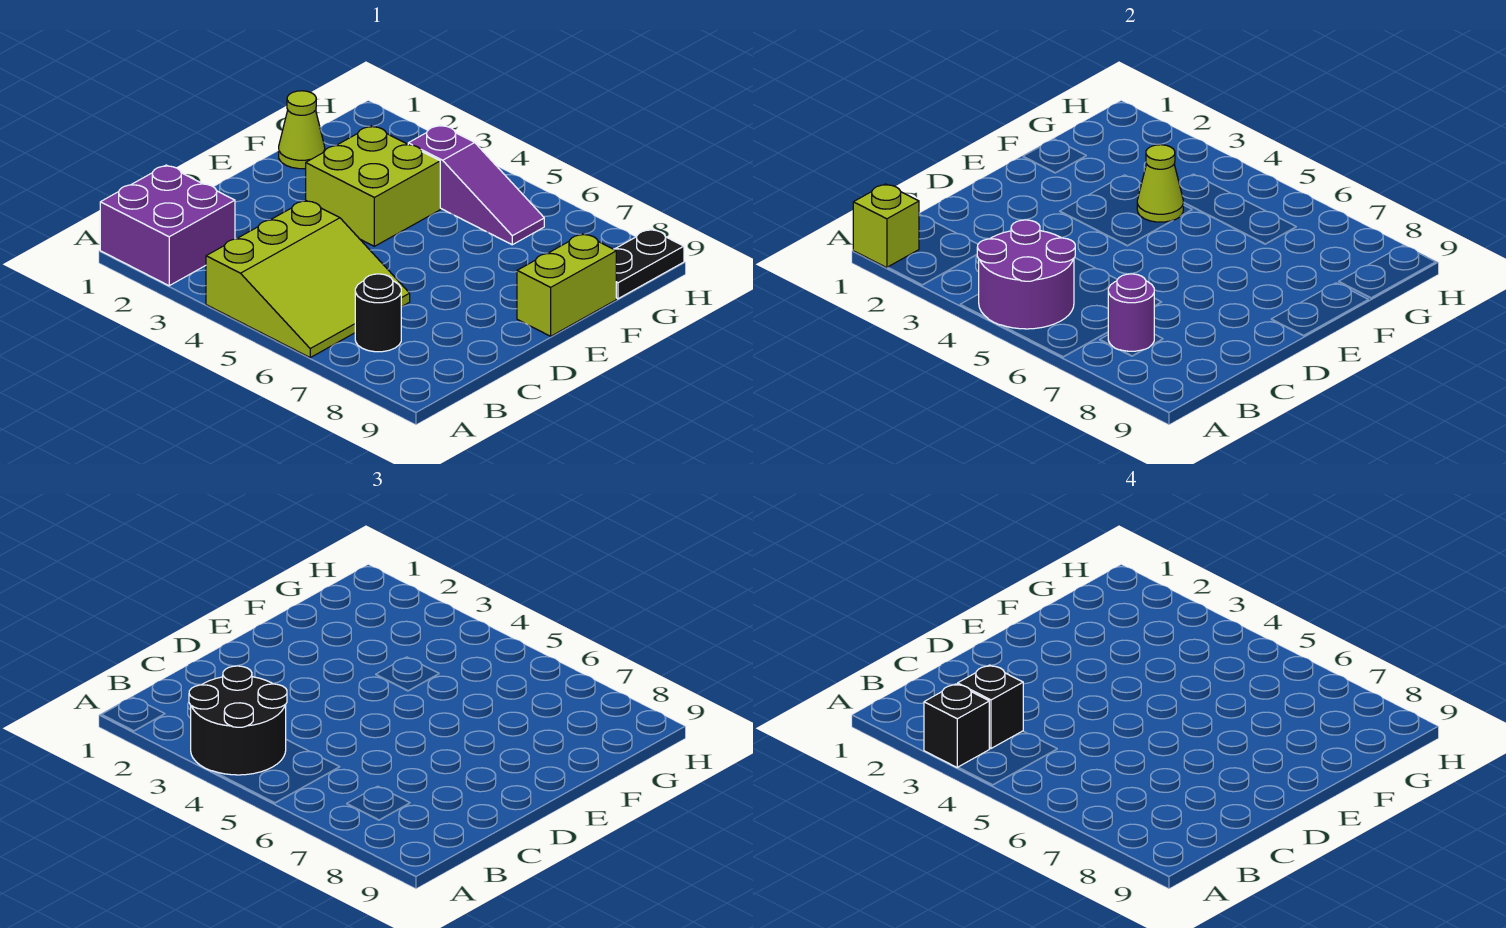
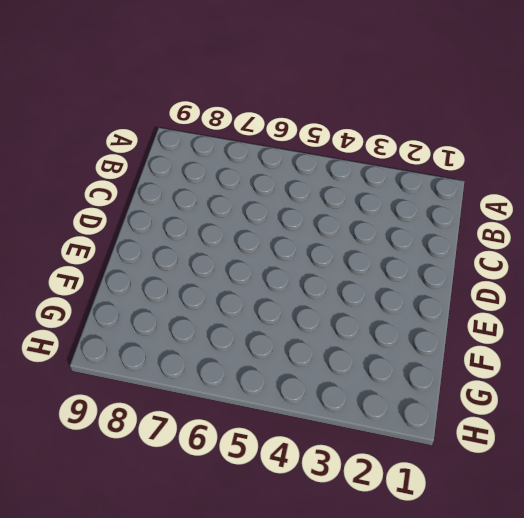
none -> purple brick A1:B2 level 1
none -> lime slope A4:C6 level 1 top 4
none -> black round brick B7 level 1

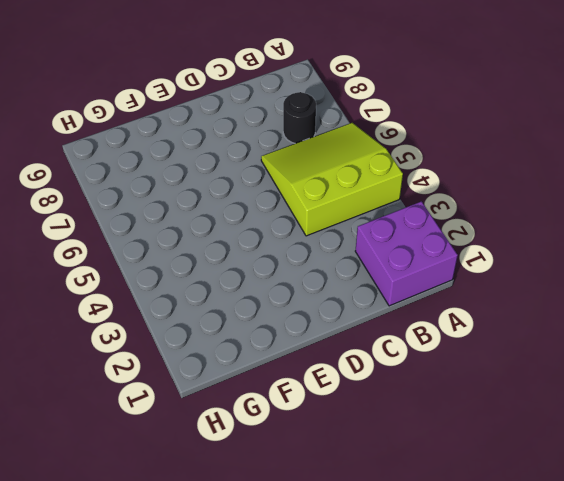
none -> lime brick E3:F4 level 1
none -> lime brick E9:F9 level 1
none -> lime cone F1 level 1

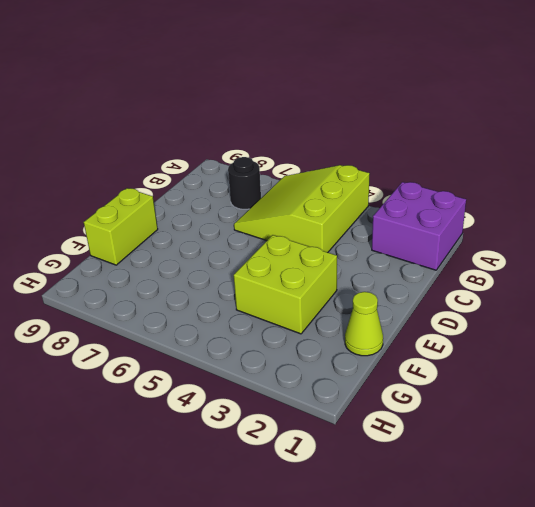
none -> purple slope G4:G6 level 1 top 4
none -> black plate G9:H9 level 1
none -> lime brick A1 level 2

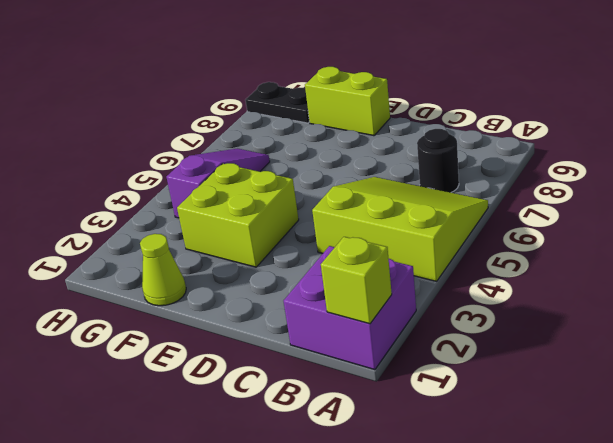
none -> purple round brick A4:B5 level 2
none -> purple round brick B7 level 2
none -> lime cone F4 level 2

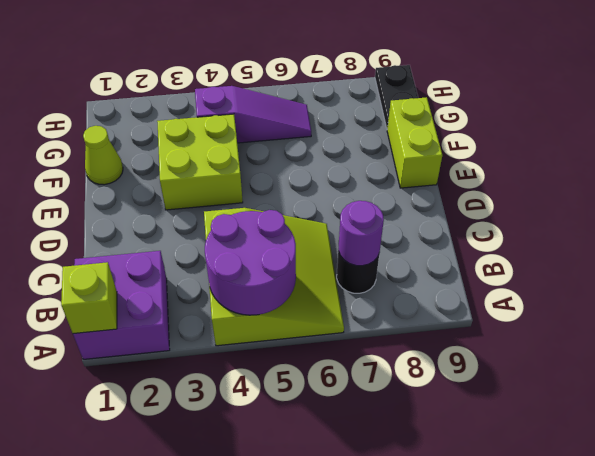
none -> lime cone F4 level 2
none -> black round brick A3:B4 level 3
none -> black brick A3 level 4

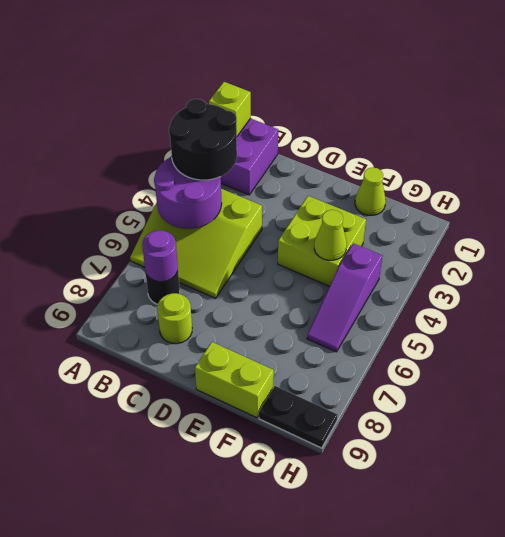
lime round brick C8 level 1 -> none
none -> black brick A3 level 4
none -> black brick B3 level 4

